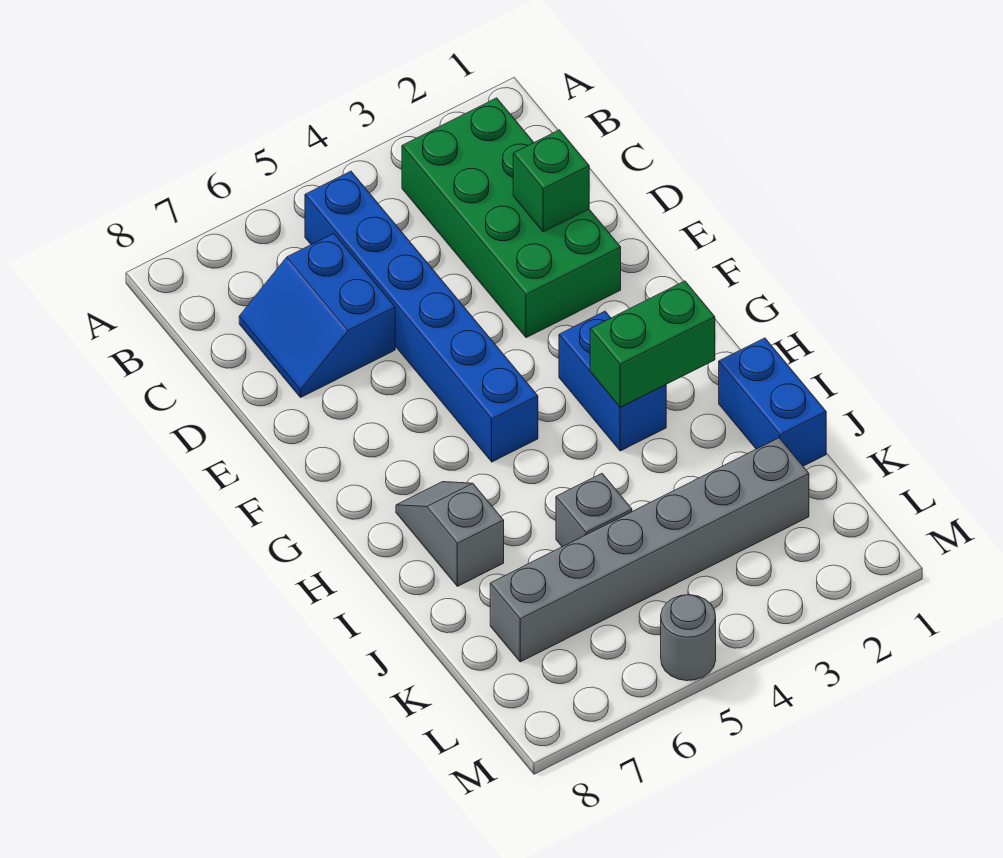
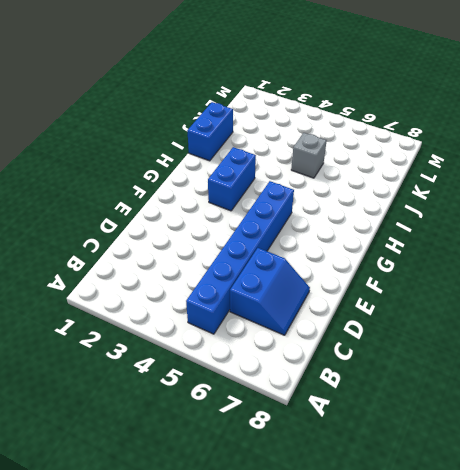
none -> green brick B2:E3 level 1
none -> grey slope H7:I7 level 1 top I

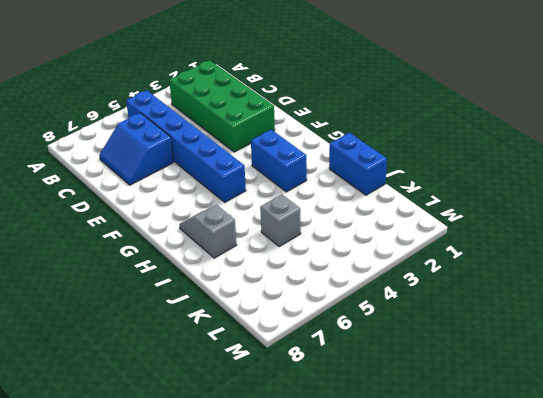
none -> grey brick K2:K7 level 1
none -> grey round brick M5 level 1

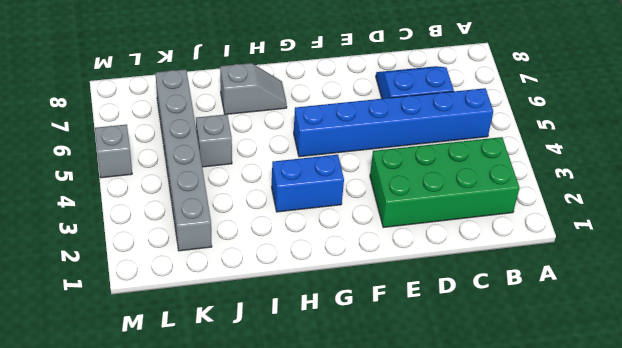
grey brick M5 level 1 -> grey round brick M5 level 1
none -> blue brick I1:J1 level 1
none -> green brick D2 level 2

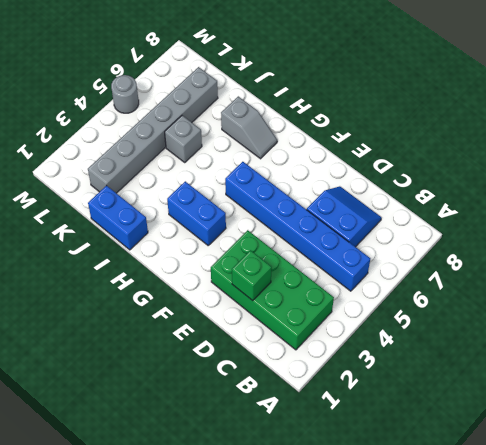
none -> green brick H2:H3 level 2

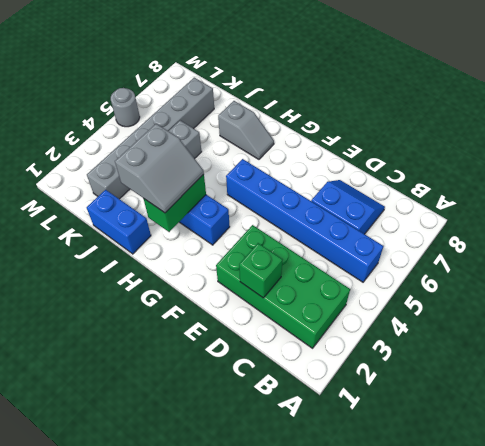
grey slope H2:I3 level 3 top I -> none

